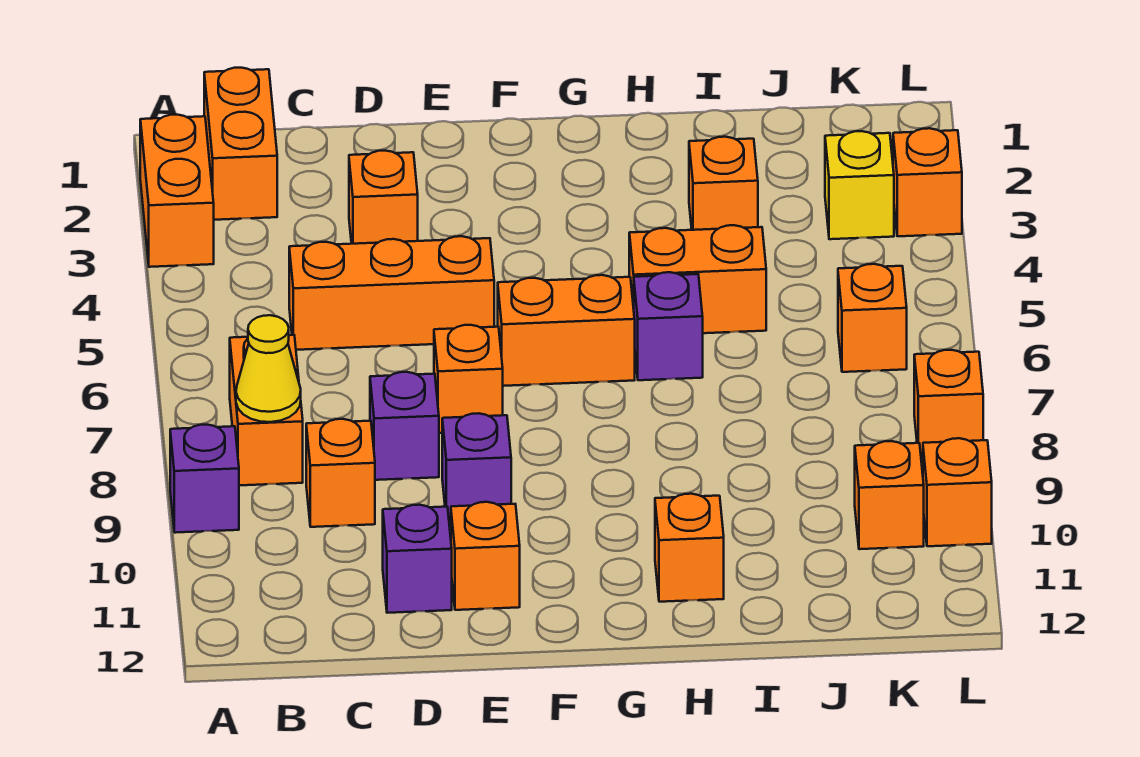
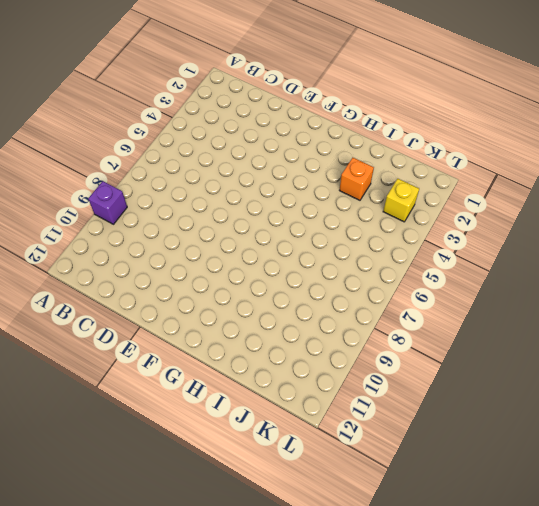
none -> orange brick A2:A3 level 1
none -> orange brick B1:B2 level 1
none -> orange brick B7:B8 level 1

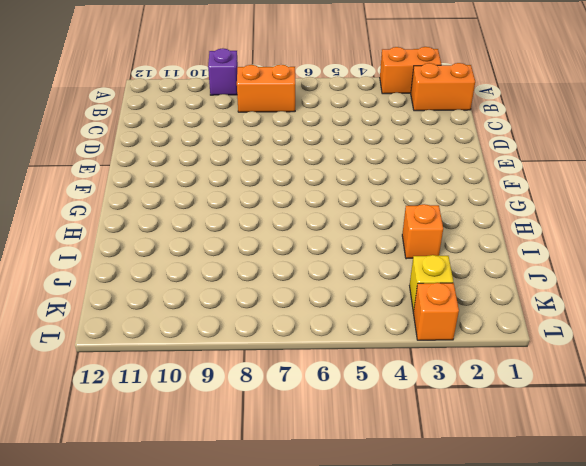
none -> orange brick C5:E5 level 1
none -> orange brick C9 level 1
none -> orange brick D3 level 1

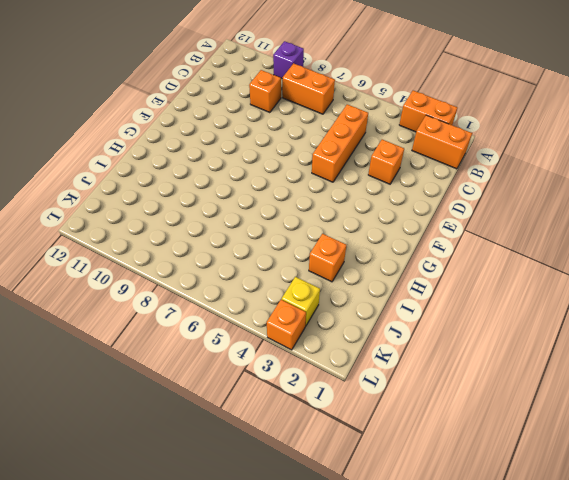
none -> purple brick D8 level 1
none -> purple brick D11 level 1
none -> orange brick E7 level 1

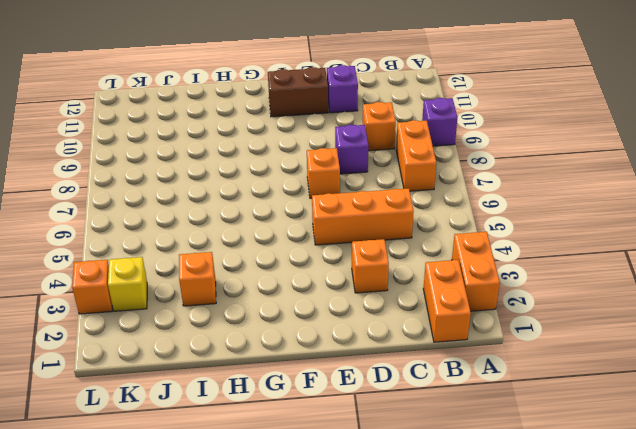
brown brick E11:F11 level 1 -> orange brick E11 level 1
none -> purple brick E9 level 1
none -> orange brick F6:G6 level 1
none -> orange brick H5:I5 level 1

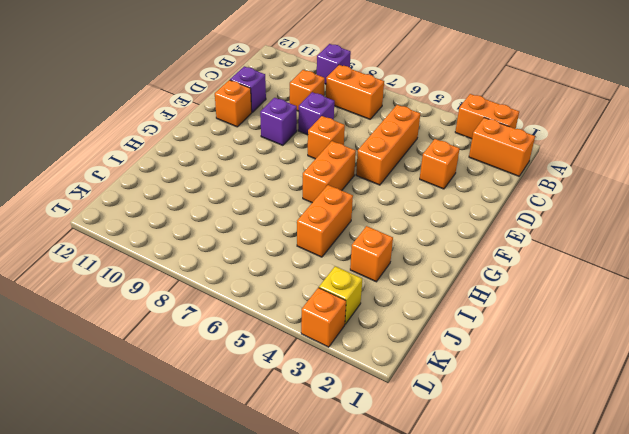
none -> purple brick H6 level 1
none -> orange brick H11 level 1
none -> orange brick K6 level 1

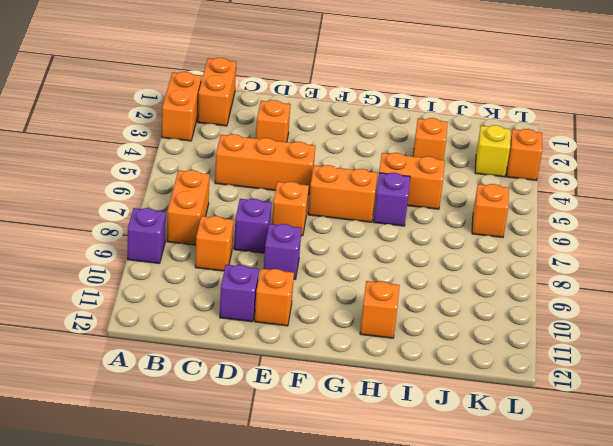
none -> orange brick K10 level 1
none -> orange brick L8 level 1
none -> orange brick L10 level 1

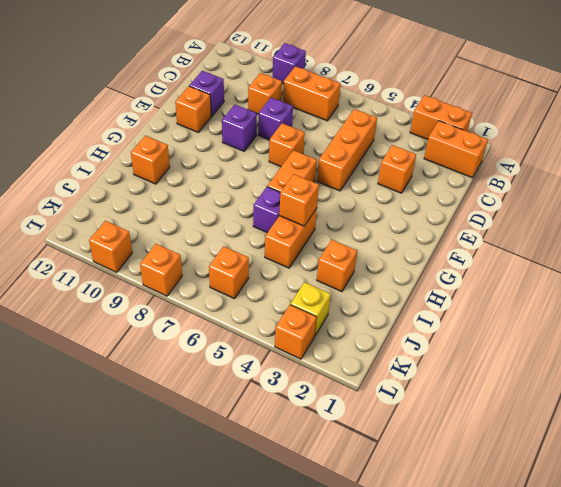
orange brick H5 level 2 -> orange brick K10 level 1
none -> yellow cone B8 level 2

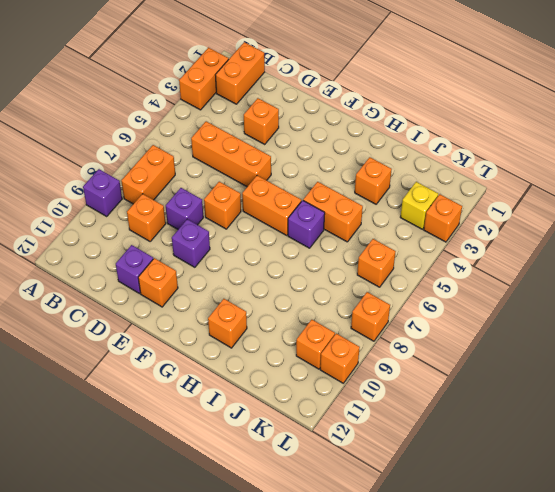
none -> yellow cone B8 level 2

